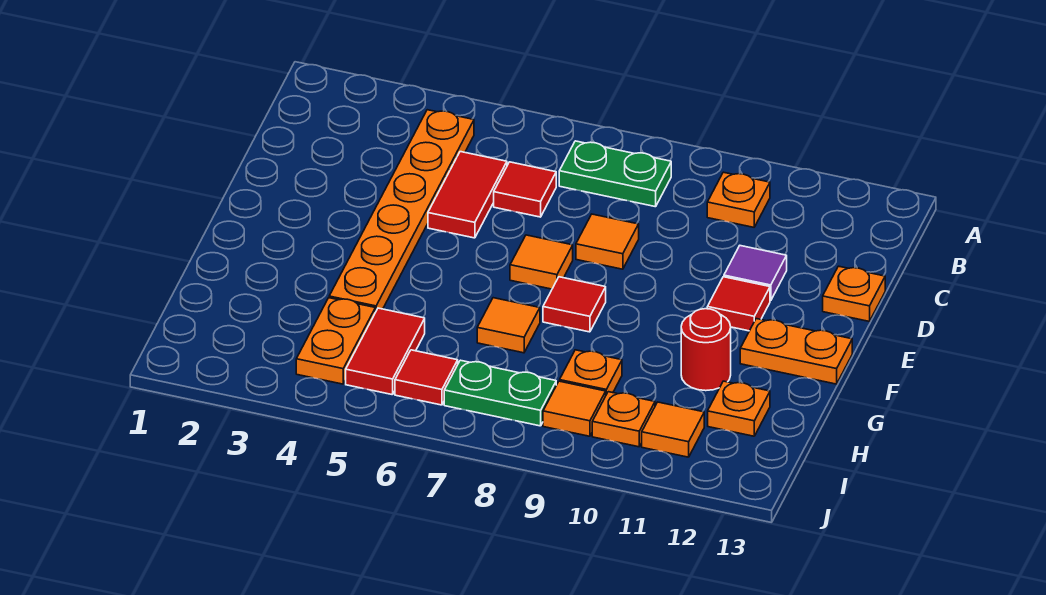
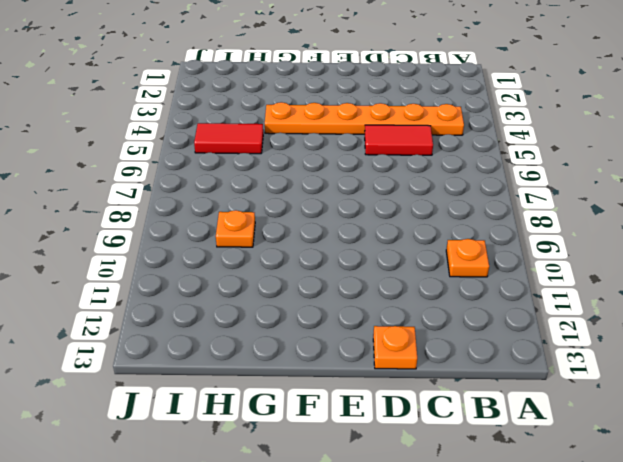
none -> green plate B7:B8 level 1
none -> red tile C6 level 1
none -> orange tile D8 level 1

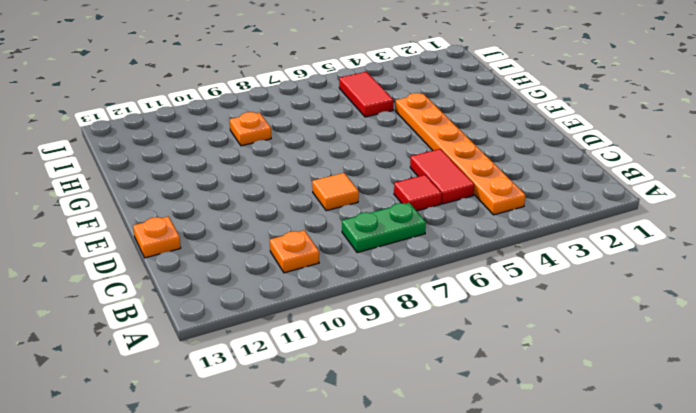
none -> purple tile D11 level 1
none -> orange tile E7 level 1
none -> red tile E11 level 1

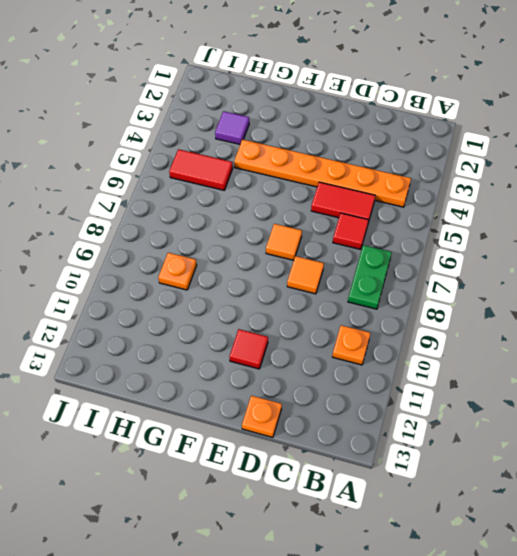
purple tile H3 level 1 -> purple tile D11 level 1
none -> red tile F8 level 1
none -> orange plate F12:F13 level 1
none -> orange tile G7 level 1

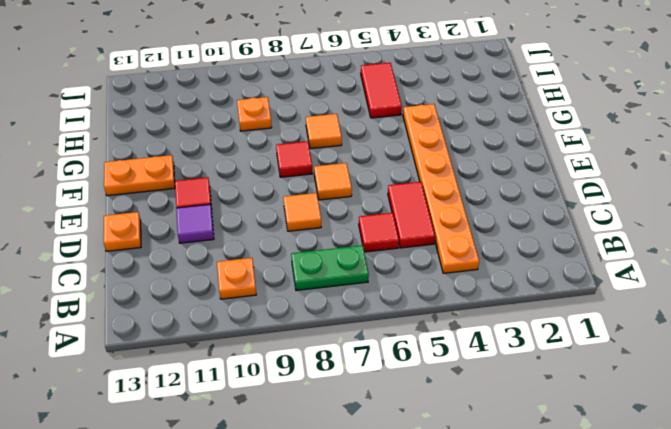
none -> red round brick G11 level 1
none -> orange plate H4:I4 level 1
none -> orange plate H12 level 1

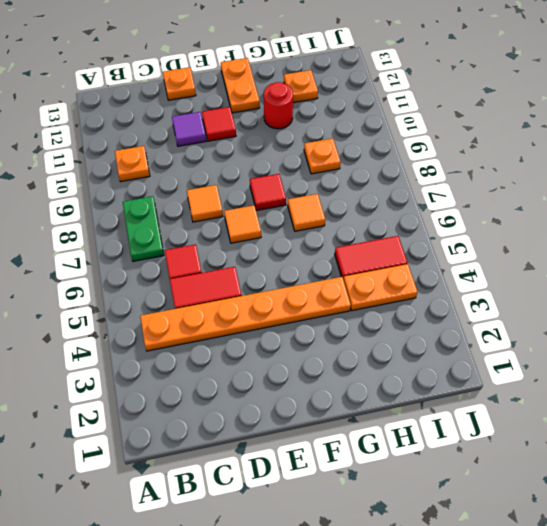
none -> red tile I6 level 1
none -> green plate I7:I8 level 1
none -> orange tile I9 level 1

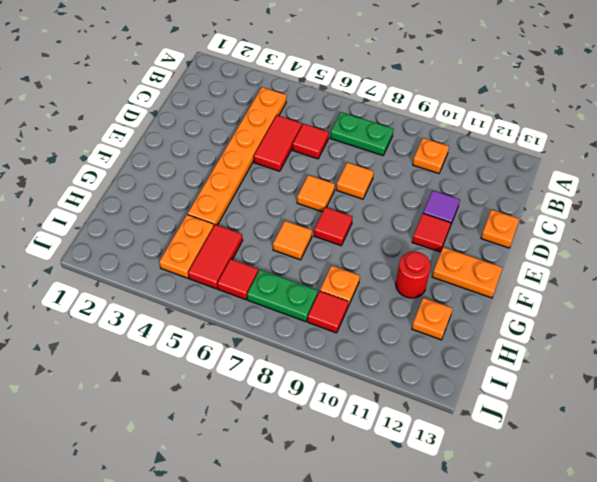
red tile I9 level 1 -> orange tile I9 level 1
none -> orange plate I10 level 1
none -> orange tile I11 level 1

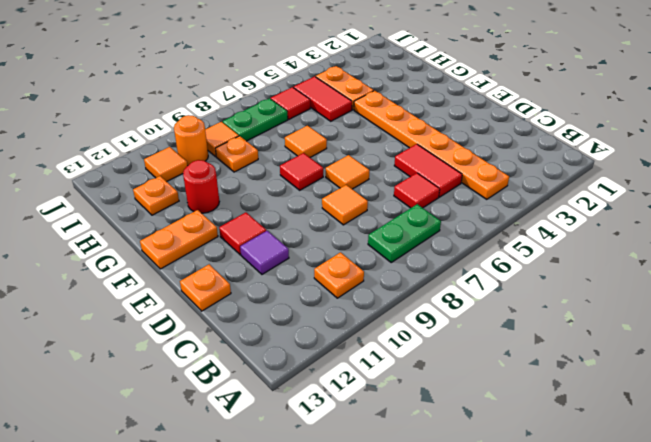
orange round brick I10 level 1 -> orange plate I10 level 1

